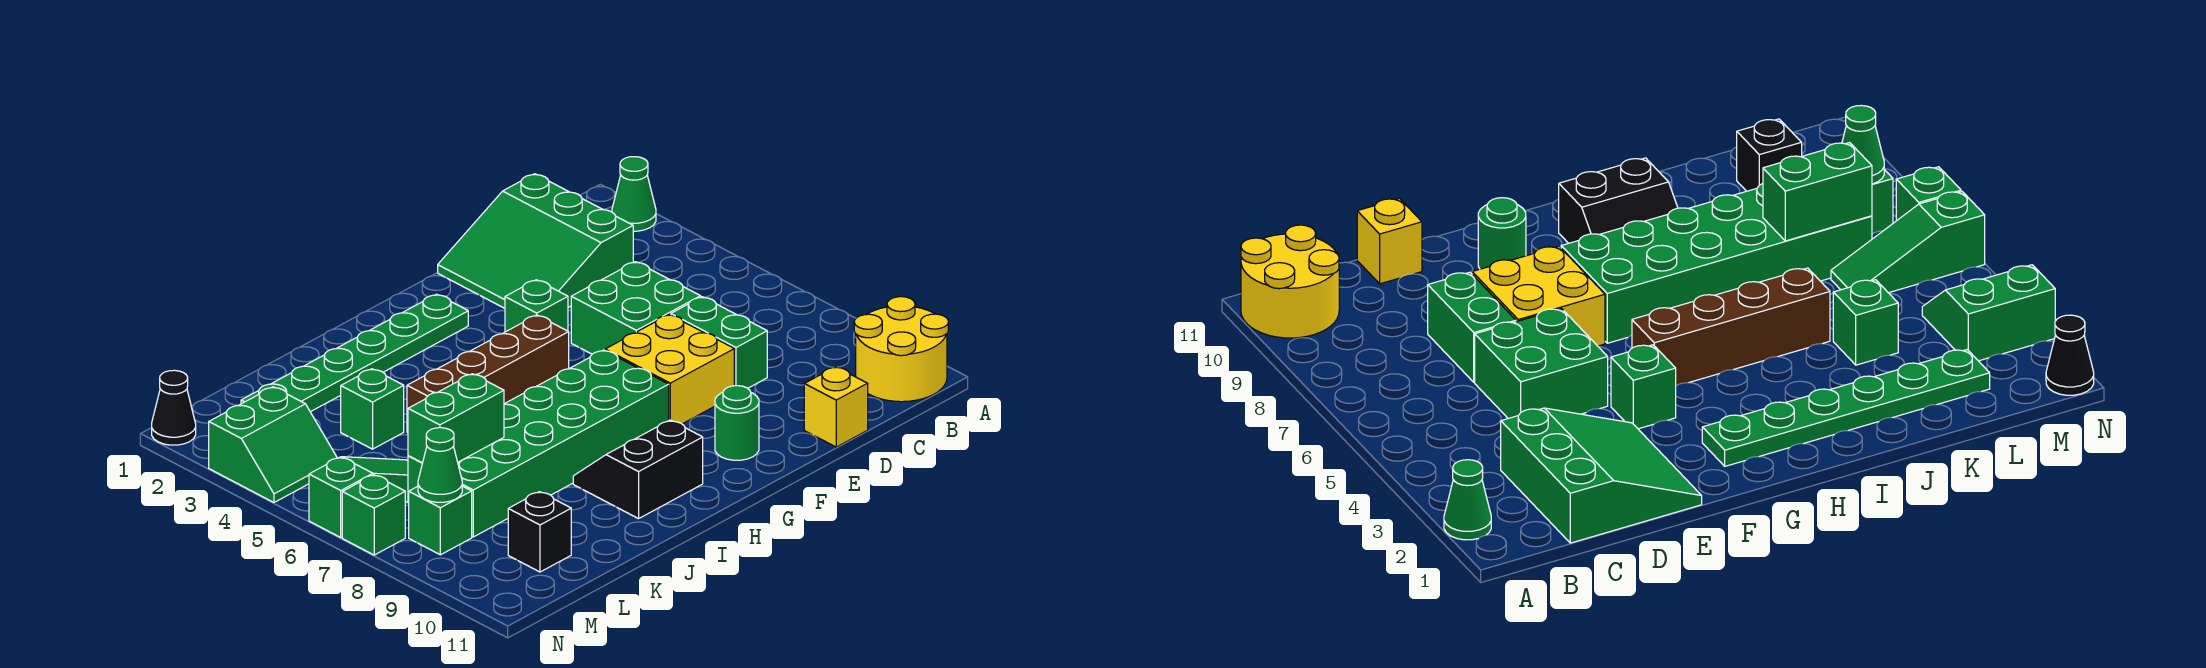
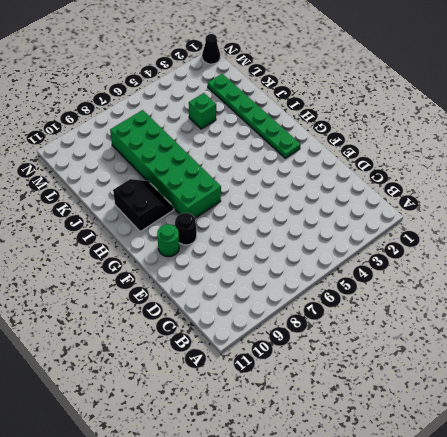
black round brick F9 level 1 -> none
none -> green cone A2 level 1
none -> yellow round brick A10:B11 level 1
none -> green slope C1:E3 level 1 top C

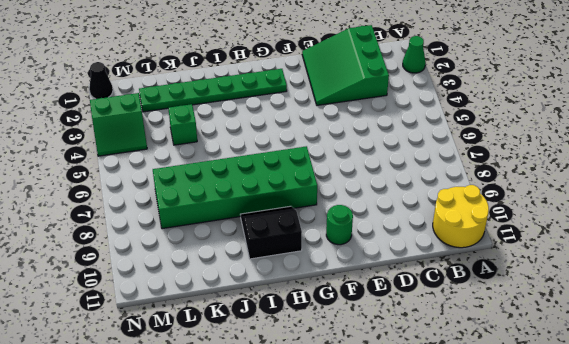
none -> green brick D5:E6 level 1
none -> green brick D7:D8 level 1
none -> yellow brick D11 level 1

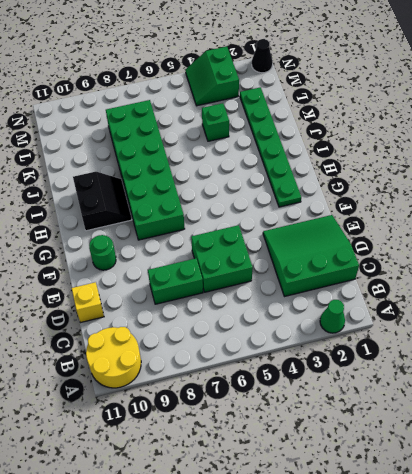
none -> yellow brick E7:F8 level 1
none -> green brick F4 level 1
none -> brown brick G5:J5 level 1

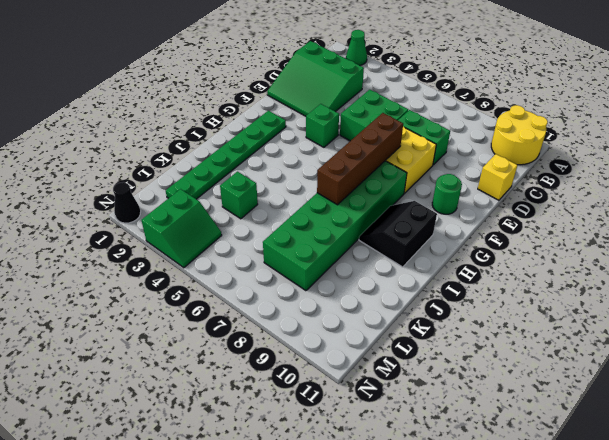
brown brick F7:I7 level 2 -> brown brick G5:J5 level 1
none -> green slope L6:N6 level 1 top N
none -> black brick L10 level 1
none -> green brick M8 level 1

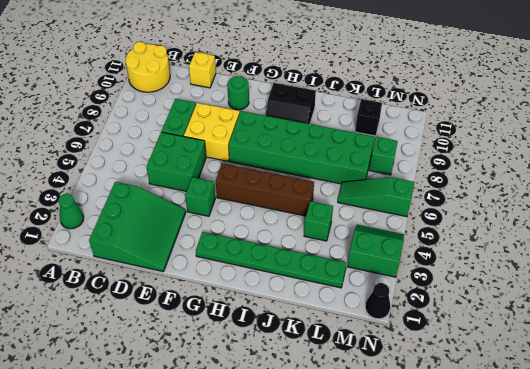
none -> green brick N7 level 1
none -> green brick K7:L7 level 2
none -> green cone M8 level 2

